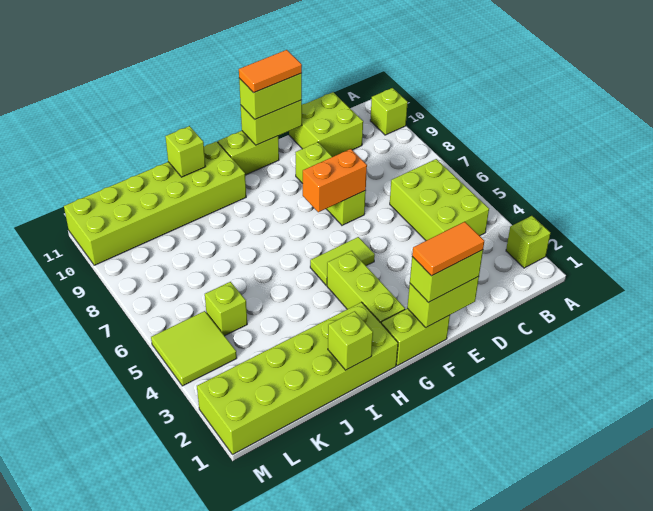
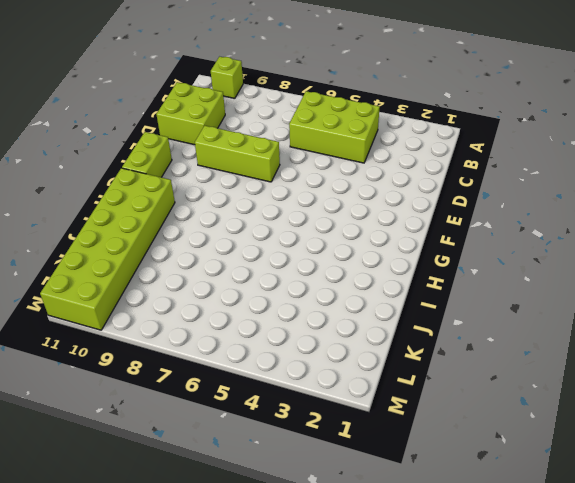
none -> lime brick A2 level 1
none -> lime brick F1:G1 level 1
none -> lime tile F5:G5 level 1

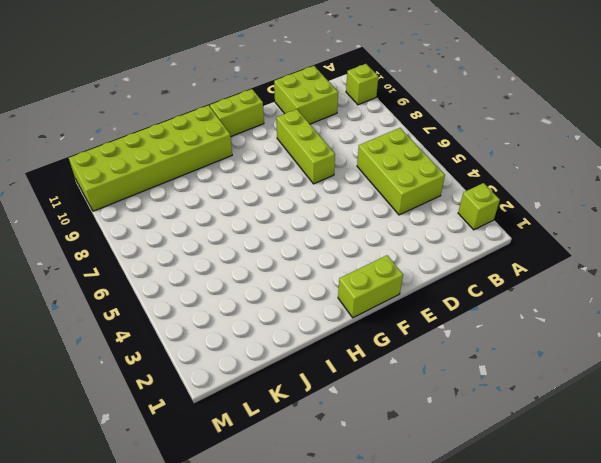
none -> lime tile F5:G5 level 1
none -> lime brick G2:G4 level 1
none -> lime brick H1:M2 level 1

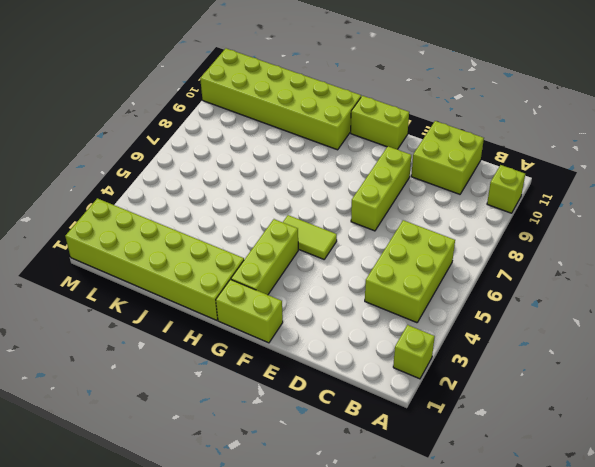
none -> lime brick K5 level 1
none -> lime tile L4:M5 level 1
none -> lime brick E1:F1 level 2

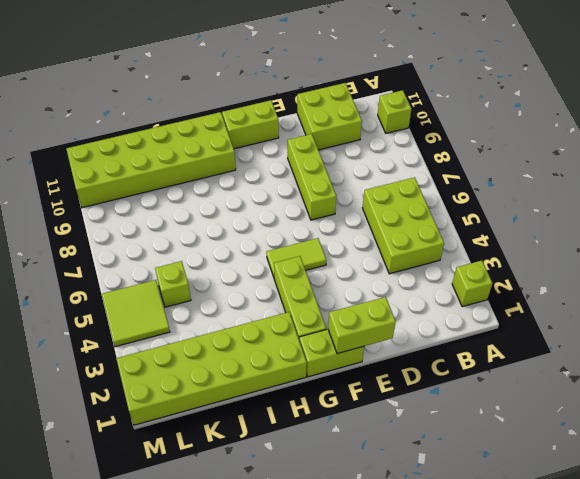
none -> orange brick E7:F7 level 2
none -> lime brick E11:F11 level 2
none -> lime brick I1 level 2

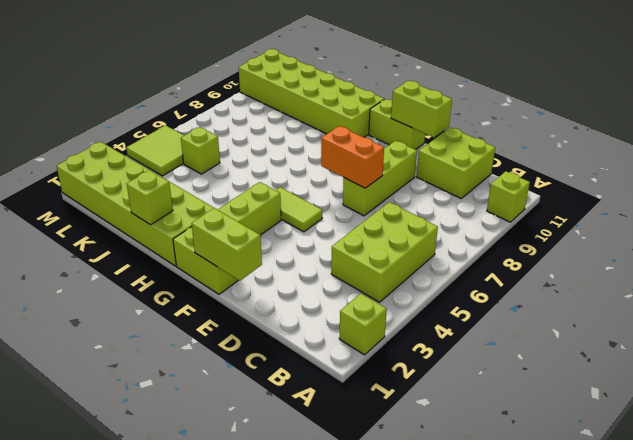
none -> lime brick I11 level 2
none -> lime brick E1:F1 level 3
none -> lime brick E11:F11 level 3

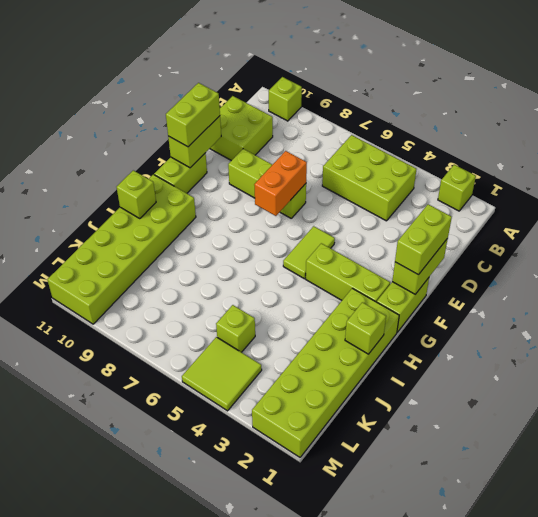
none -> orange tile E1:F1 level 4
none -> orange tile E11:F11 level 4

